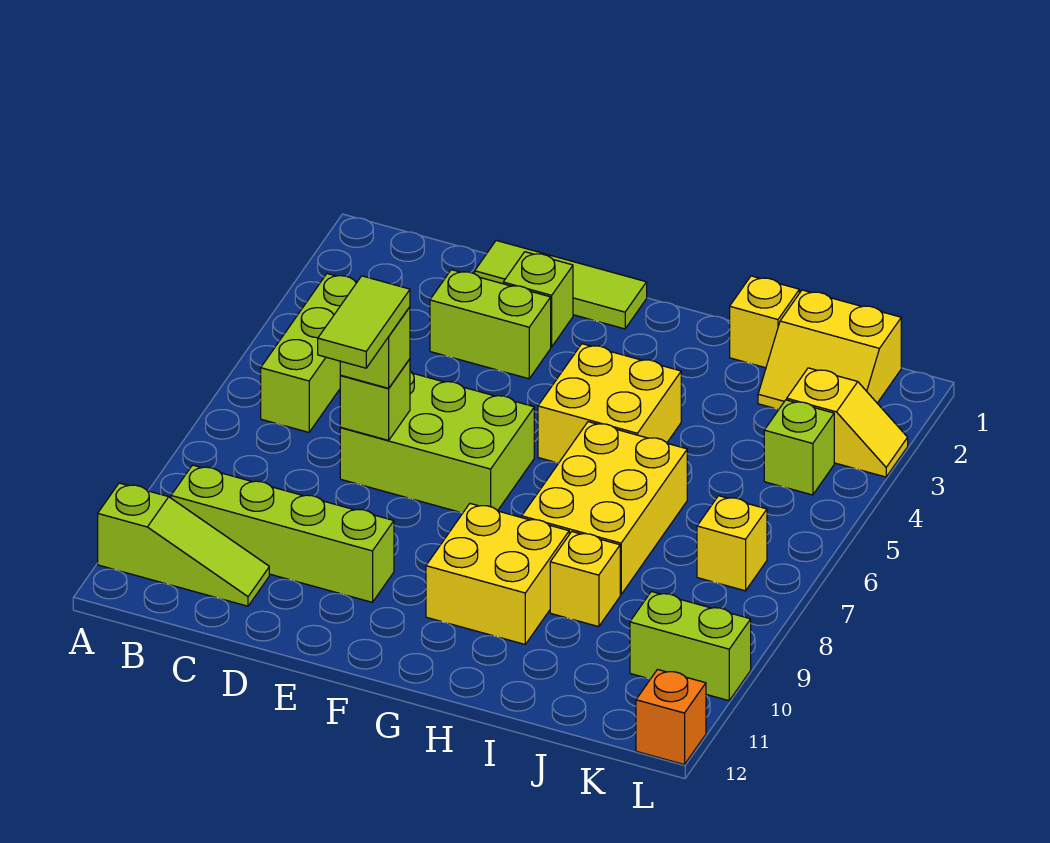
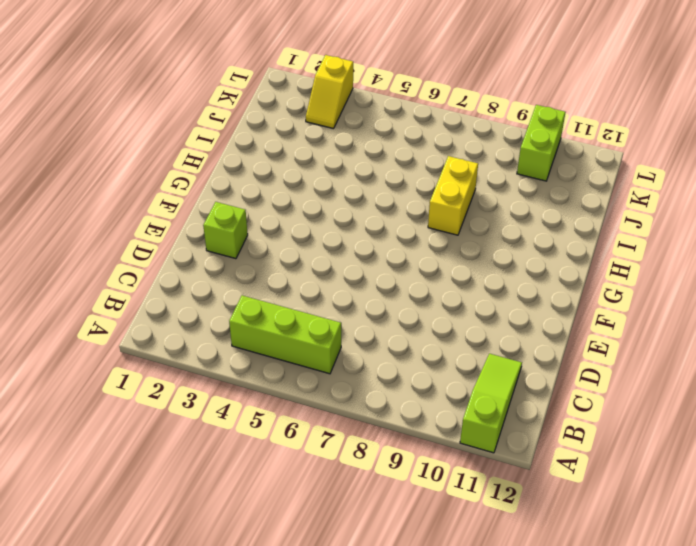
yellow brick H8:I8 level 1 -> yellow brick H6:I8 level 1
yellow slope K3:L3 level 1 top L -> yellow slope K3:L3 level 1 top K
none -> lime brick B10:E10 level 1
none -> lime tile D1:F1 level 1
none -> lime brick D3:E3 level 1

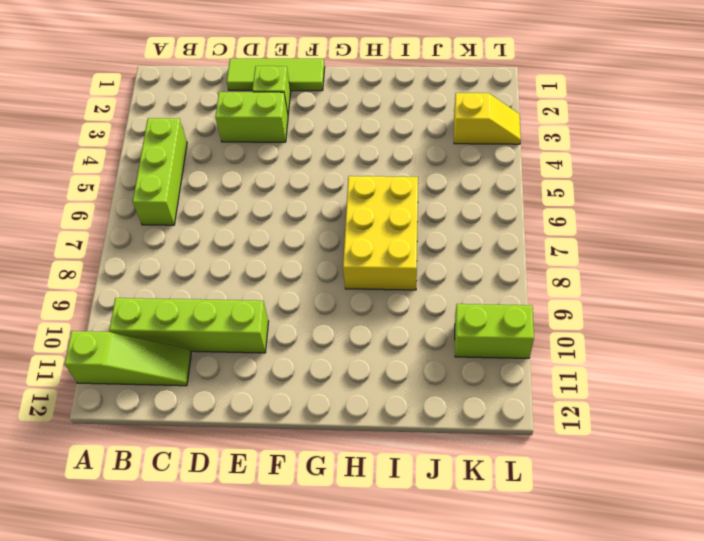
none -> lime brick D6:F7 level 1
none -> yellow brick G4:H5 level 1
none -> yellow brick G9:H10 level 1

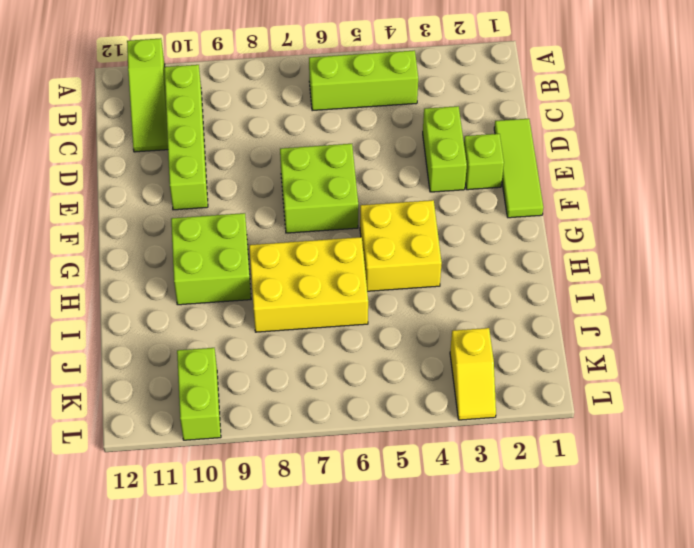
lime brick E6:F7 level 1 -> lime brick D6:F7 level 1
lime brick G9:H10 level 1 -> yellow brick G9:H10 level 1
none -> yellow brick I1 level 1
none -> yellow brick I9 level 1
none -> yellow slope J1:K2 level 1 top 1

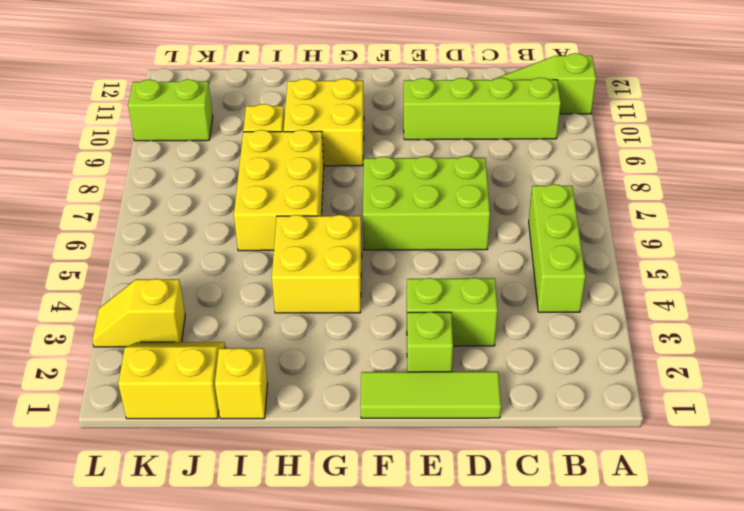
none -> lime brick K4 level 1
none -> yellow brick K7 level 1
none -> orange brick L12 level 1

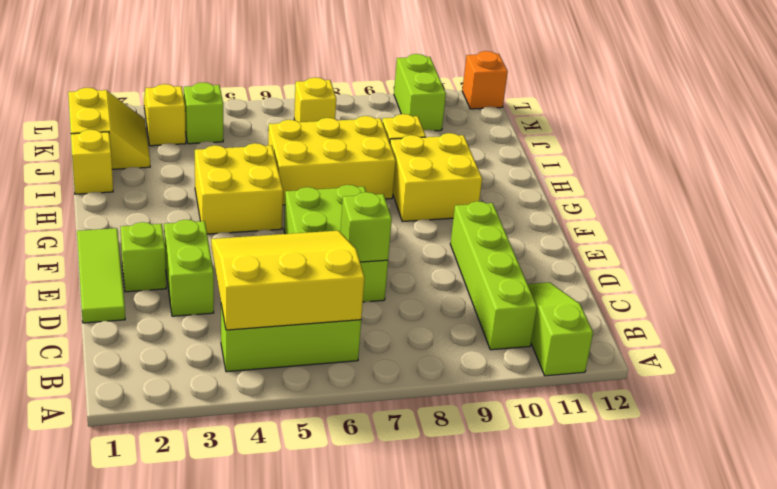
yellow slope B4:D6 level 2 top B -> none
none -> lime brick D7 level 3
none -> lime tile D7:D8 level 4

